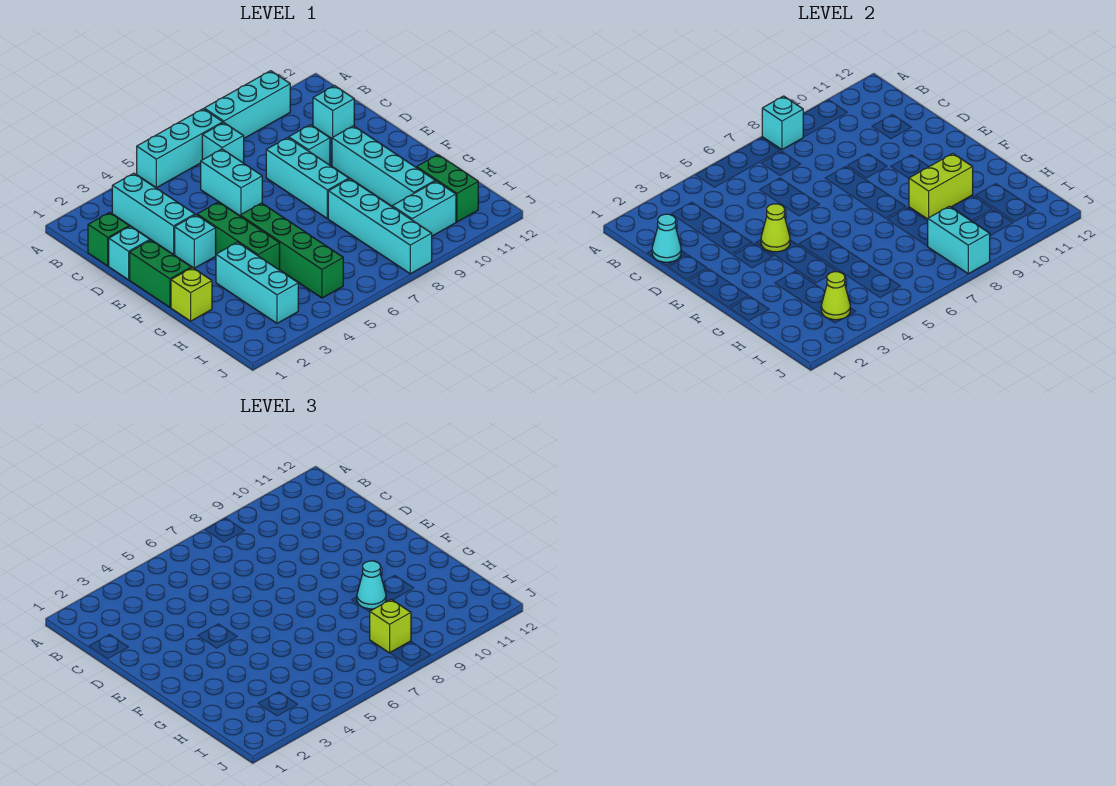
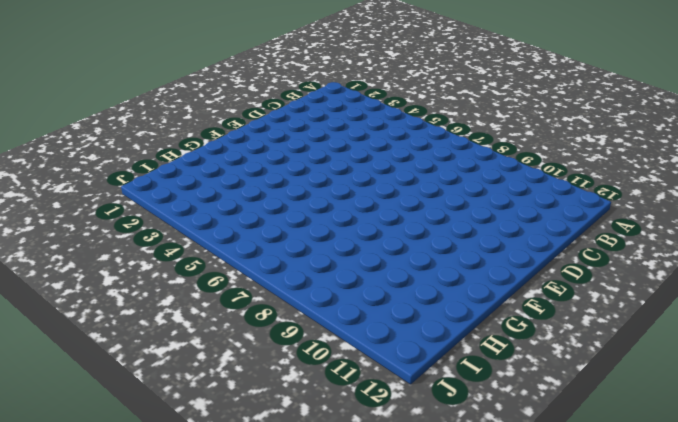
none -> cyan brick A5:A7 level 1
none -> cyan brick A8:A10 level 1
none -> cyan brick B3:D3 level 1

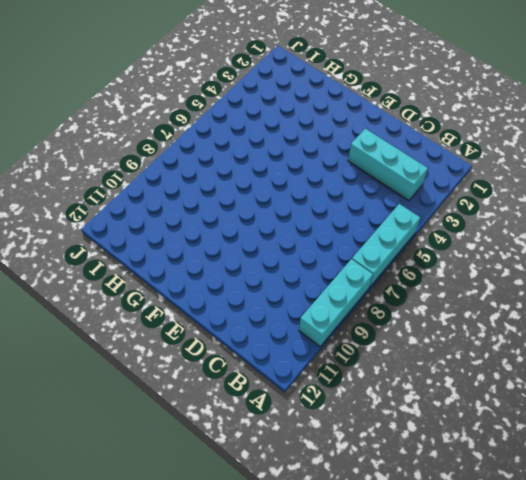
none -> cyan brick B7 level 1
none -> green brick C1 level 1
none -> cyan brick C6:D6 level 1

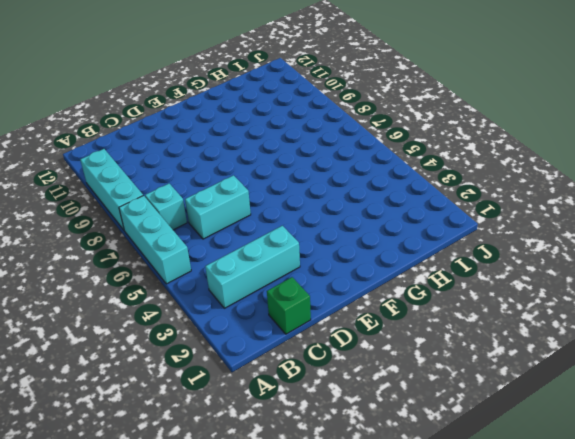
none -> cyan brick C11 level 1
none -> cyan brick D1 level 1
none -> cyan brick D8:F8 level 1

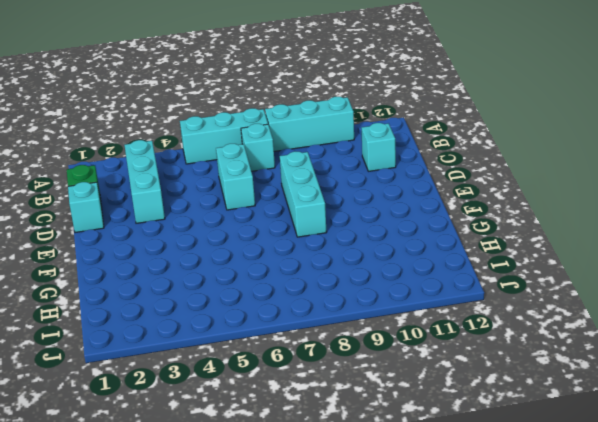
none -> cyan brick D9 level 1
none -> green brick E1:F1 level 1
none -> cyan brick E3 level 1

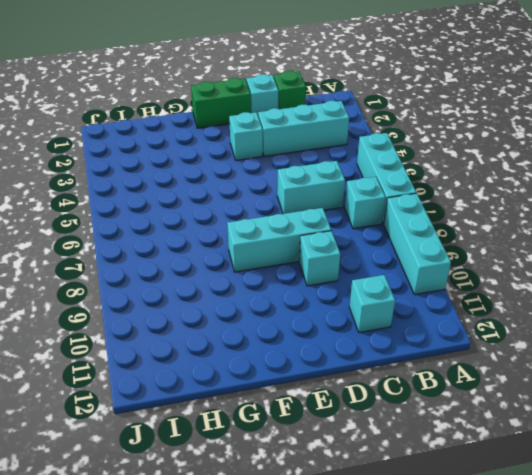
none -> green brick E4:G4 level 1
none -> cyan brick E10:H10 level 1
none -> green brick F5:I5 level 1

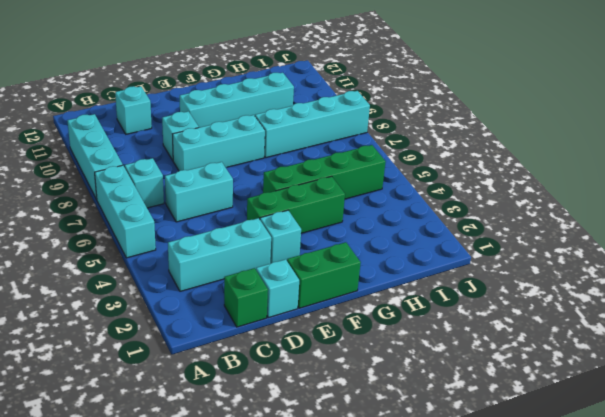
none -> lime brick G1 level 1
none -> cyan brick G3:I3 level 1
none -> green brick H11:I11 level 1

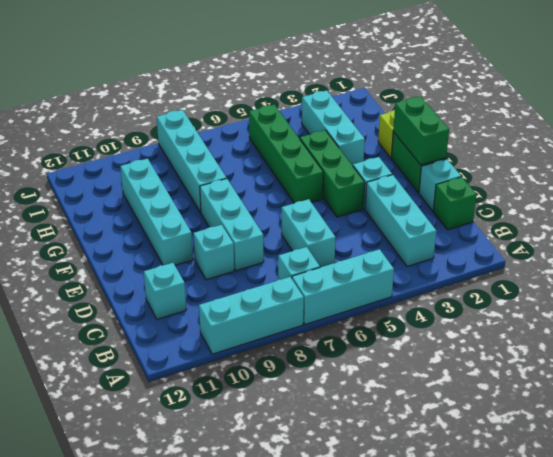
green brick E1:F1 level 2 -> green brick H11:I11 level 1
none -> cyan brick I9:I10 level 1
none -> cyan brick A8 level 2
none -> cyan cone C1 level 2

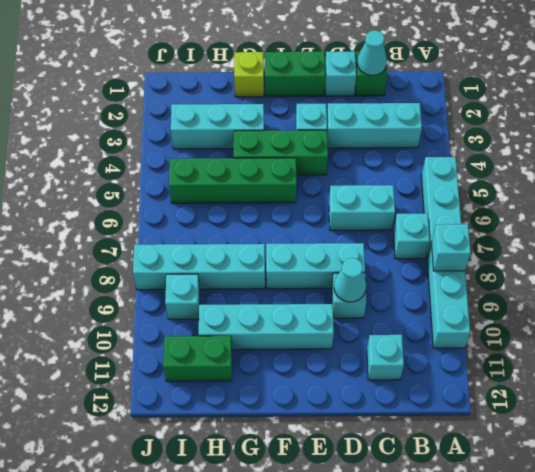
cyan cone D9 level 2 -> cyan cone G9 level 3
cyan brick I9 level 1 -> cyan brick I9:I10 level 1
none -> lime cone E4 level 2
none -> lime brick G9:G10 level 2
none -> lime cone I3 level 2

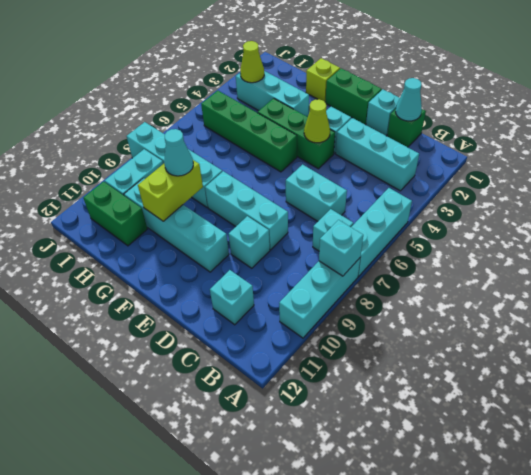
none -> cyan brick I8:J8 level 2
none -> lime brick I8 level 3

